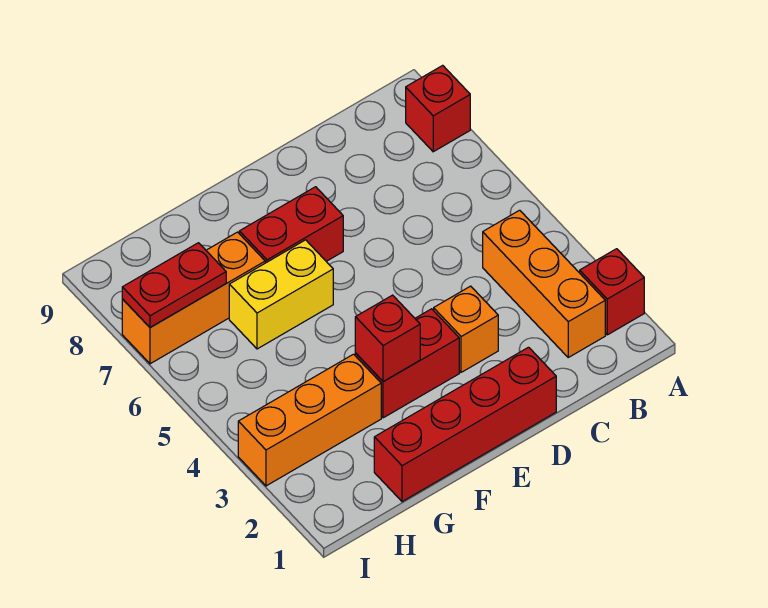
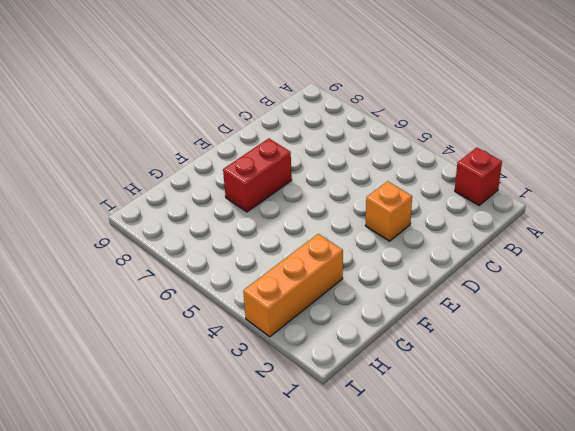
none -> red brick A8 level 1
none -> orange brick B2:B4 level 1
none -> red brick D1:G1 level 1

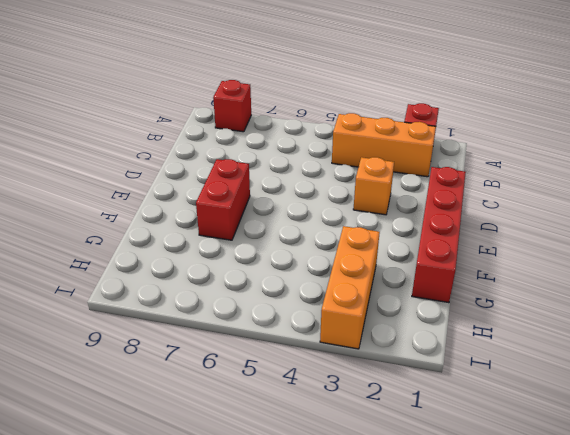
none -> red brick E3:F3 level 1
none -> yellow brick F6:G6 level 1
none -> orange brick G7:I7 level 1

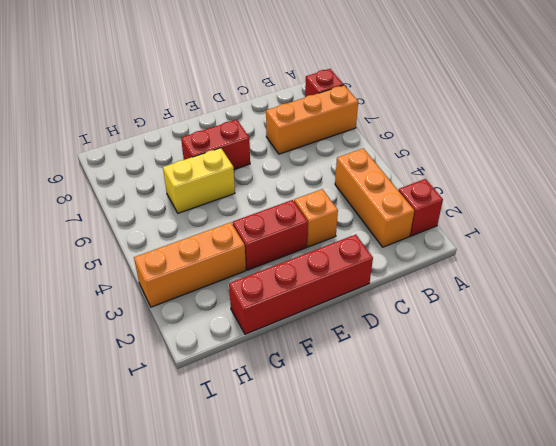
orange brick A7:C7 level 1 -> orange brick G7:I7 level 1
none -> red brick F3 level 2
none -> red plate H7:I7 level 2

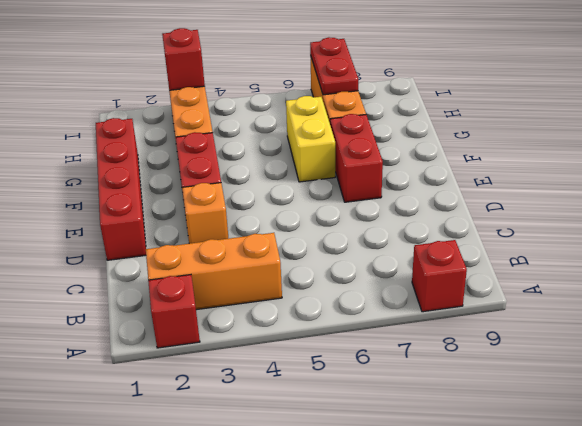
red brick I3 level 2 -> red brick F3 level 2

